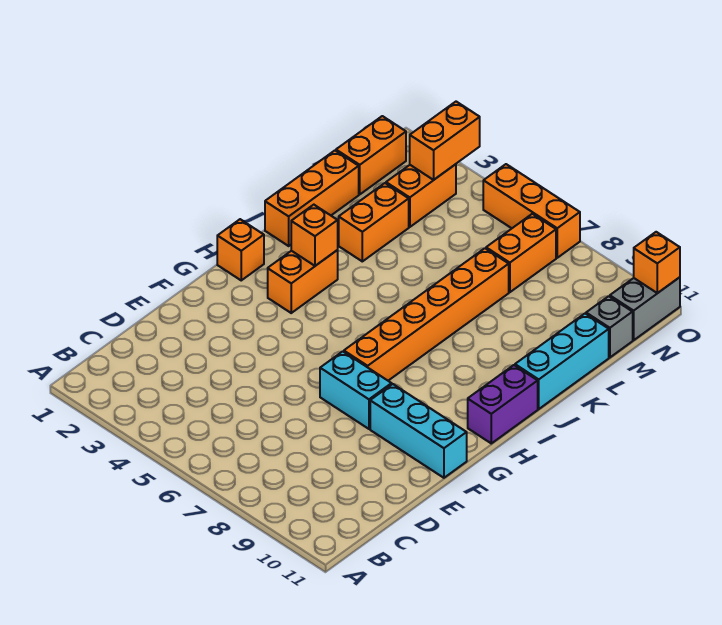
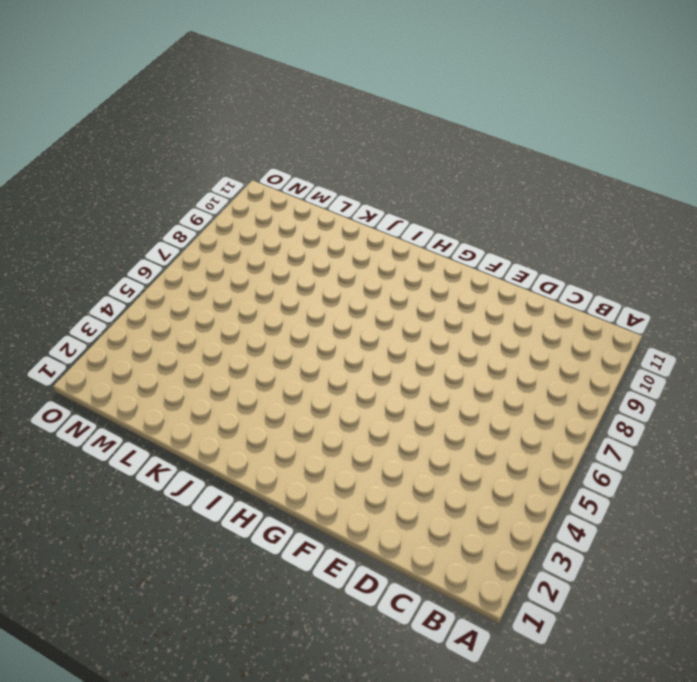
none -> cyan brick F7:F8 level 1
none -> cyan brick F9:F11 level 1
none -> orange brick G7:L7 level 1

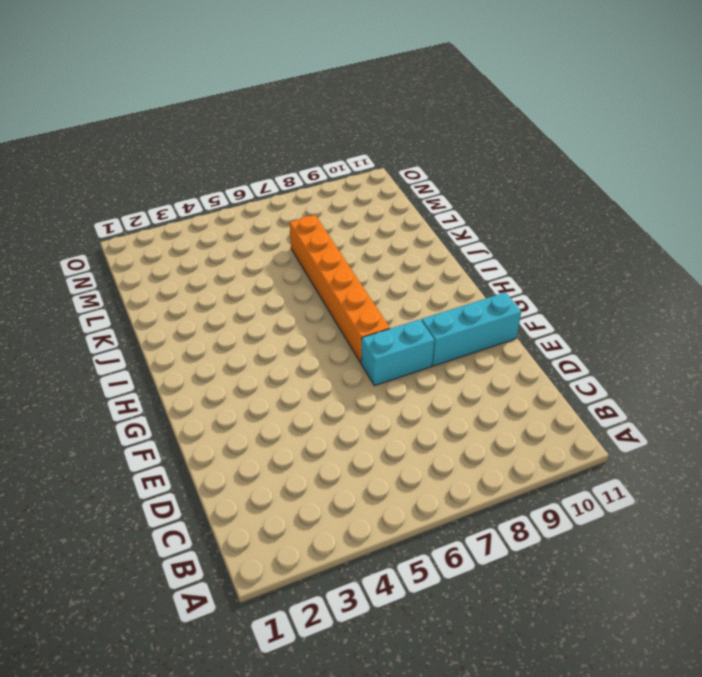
none -> orange brick H1 level 1
none -> orange brick H3:I3 level 1
none -> purple brick H11:I11 level 1

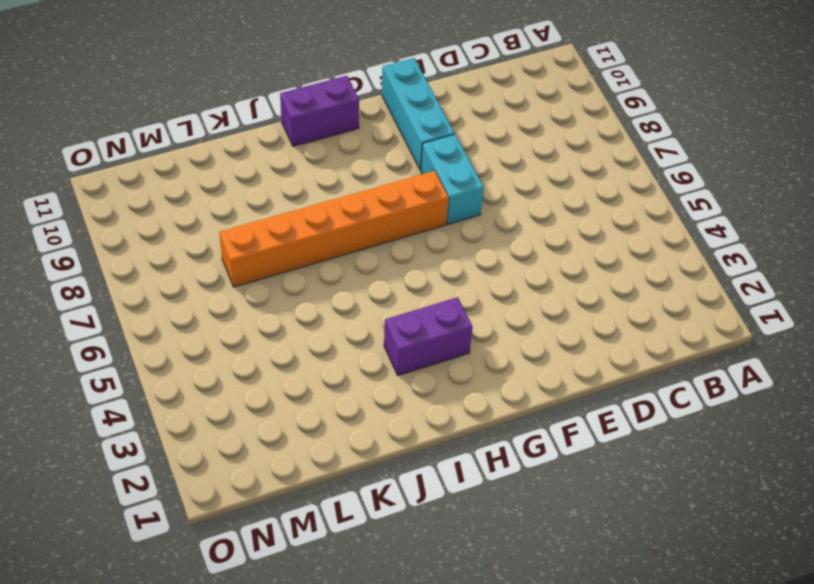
purple brick H3:I3 level 1 -> orange brick H3:I3 level 1
none -> orange brick H1 level 1
none -> orange brick J1:L1 level 1
none -> cyan brick J11:L11 level 1

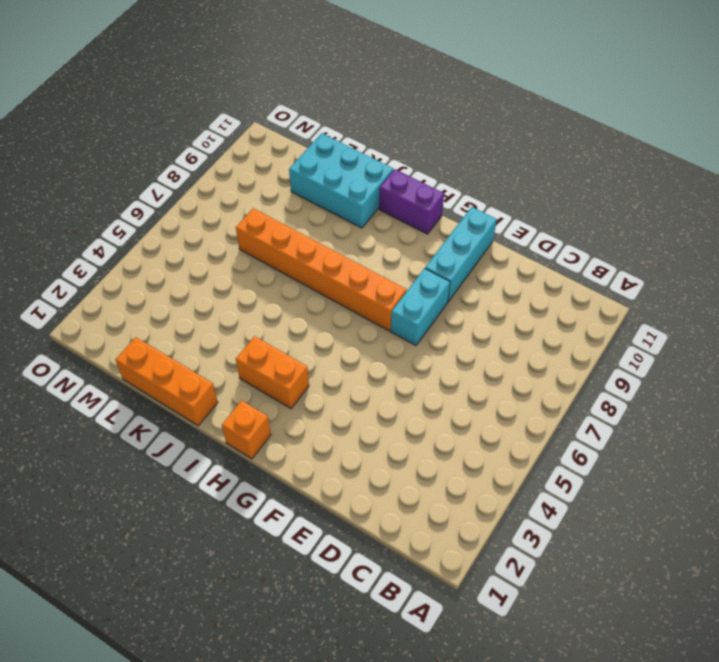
cyan brick J10:L11 level 1 -> cyan brick J11:L11 level 1
none -> orange brick K3:L3 level 1
none -> orange brick M1:N1 level 1
none -> orange brick M3:N3 level 1

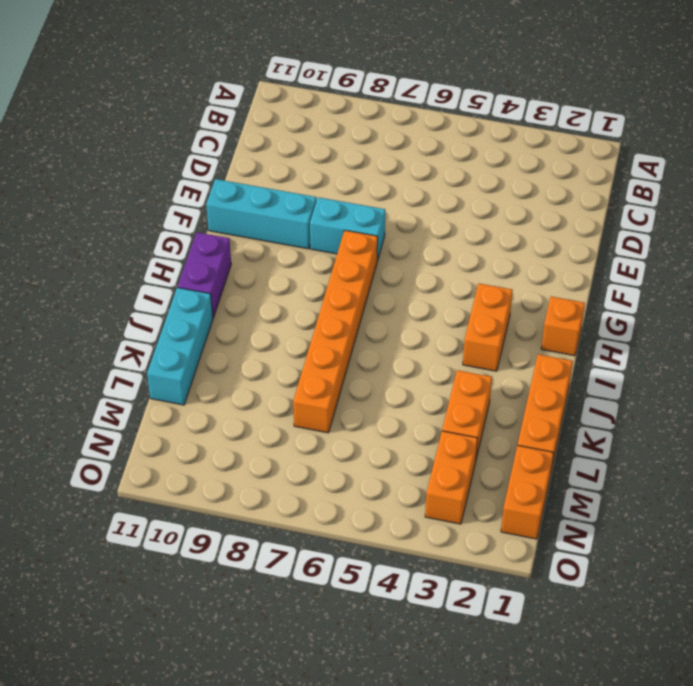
none -> orange brick M7:N7 level 1
none -> grey brick M11 level 1
none -> grey brick N11:O11 level 1

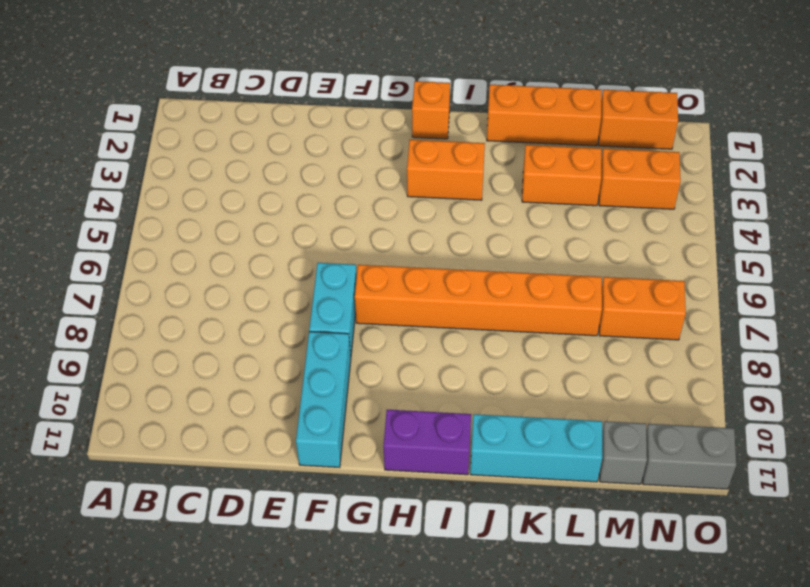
none -> orange brick O5:O7 level 1
none -> orange brick I3 level 2
none -> orange brick N3:O3 level 2

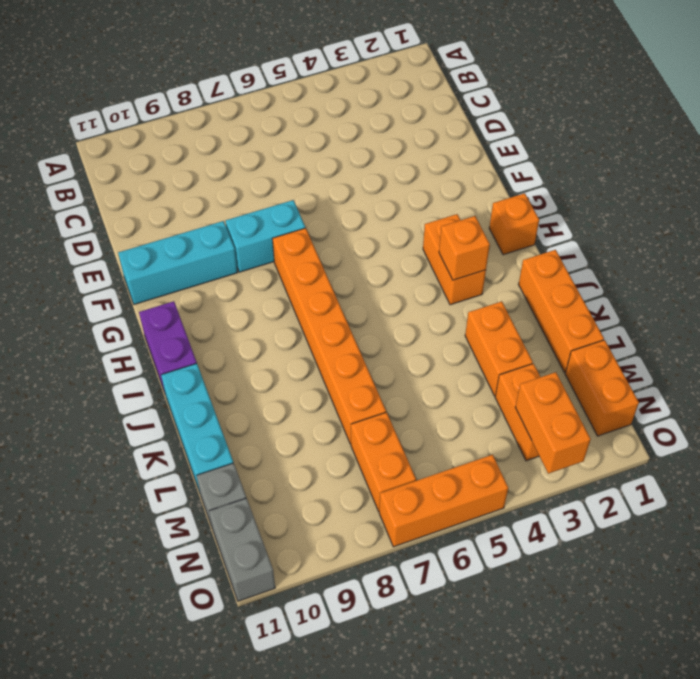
none -> orange brick O11 level 2

